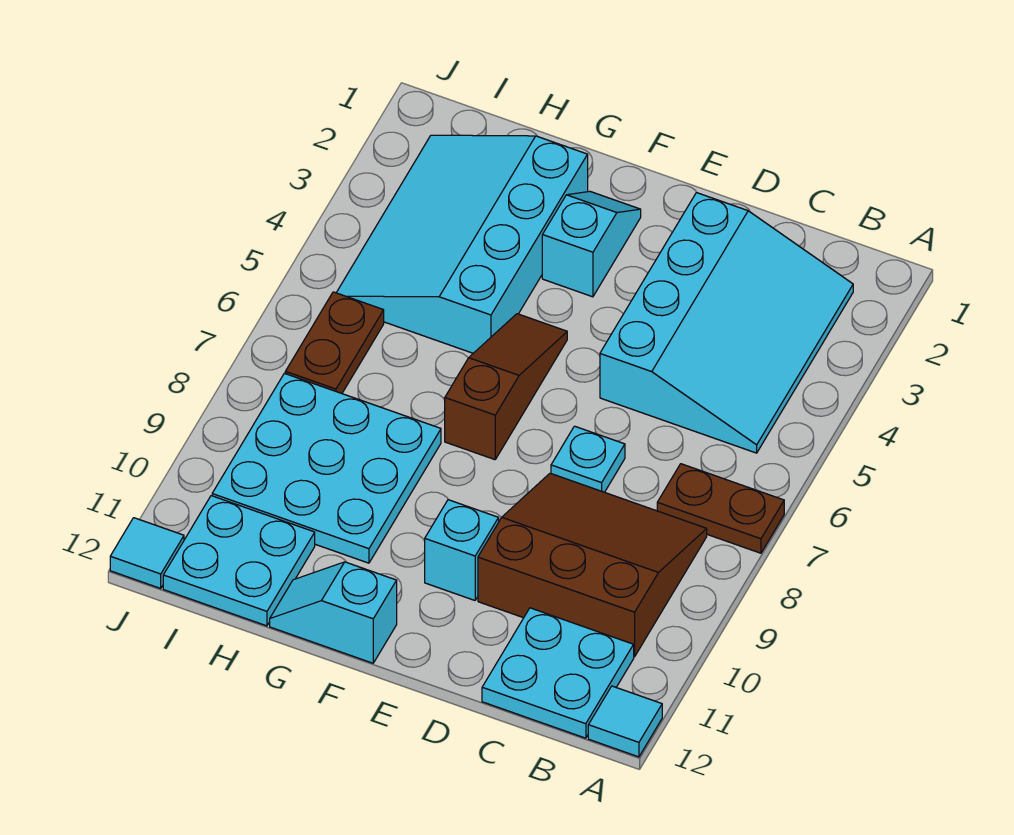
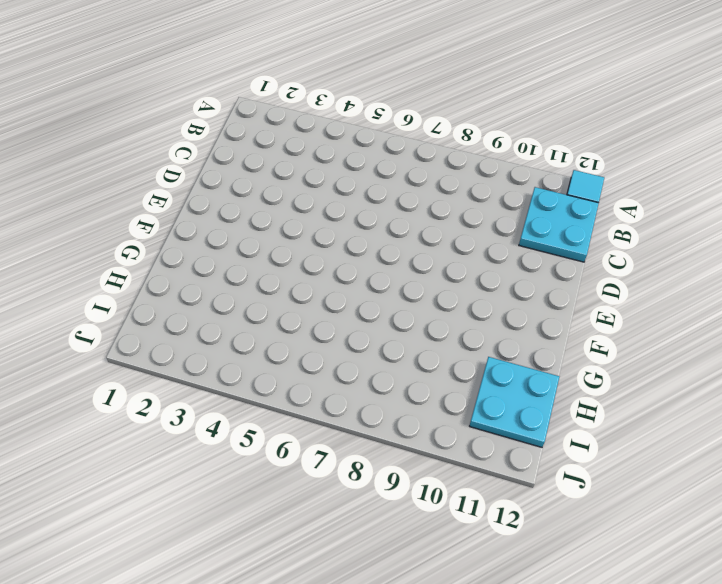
none -> brown plate A7:B7 level 1
none -> cyan slope B2:D5 level 1 top D
none -> brown slope B8:D10 level 1 top 10

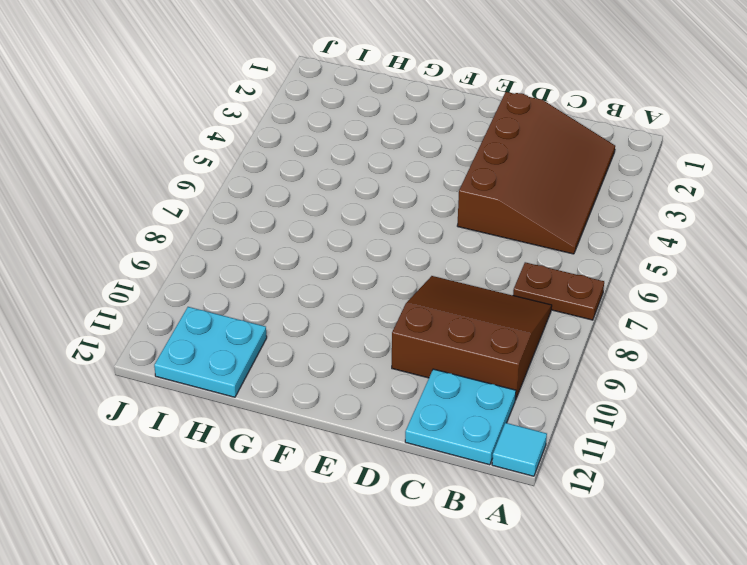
brown slope B2:D5 level 1 top D -> cyan slope B2:D5 level 1 top D
none -> cyan plate D7 level 1
none -> cyan brick E10 level 1
none -> cyan slope F2:F3 level 1 top 3

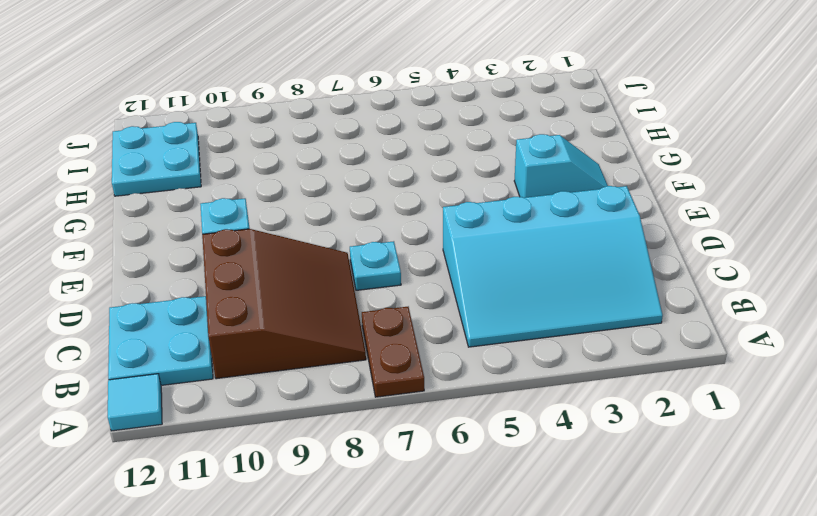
none -> brown slope F5:F7 level 1 top 7
none -> cyan slope F12:G12 level 1 top F
none -> cyan slope G2:I5 level 1 top G

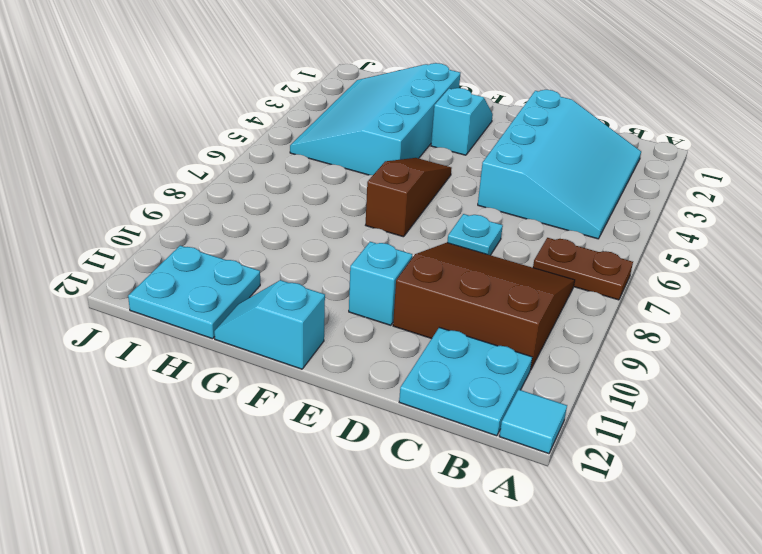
none -> cyan plate G8:I10 level 1
none -> brown plate I6:I7 level 1
none -> cyan tile J12 level 1

